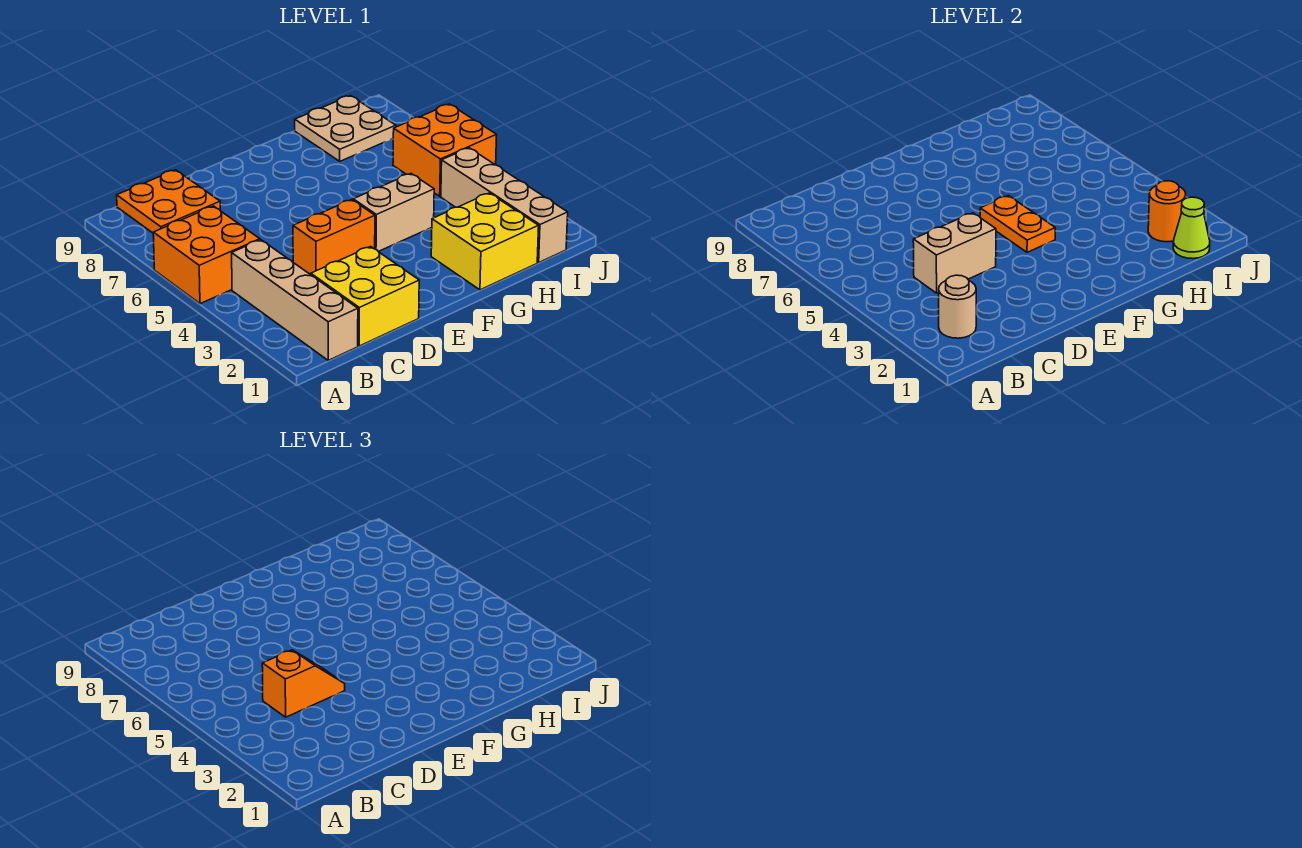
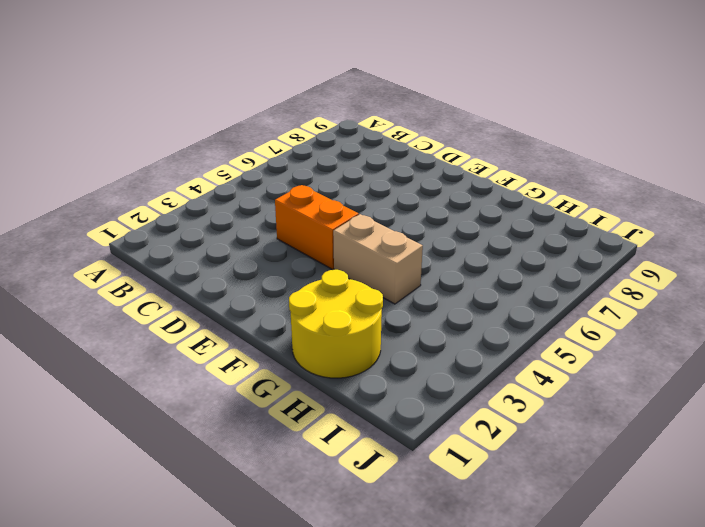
yellow round brick G1:H2 level 1 -> yellow brick G1:H2 level 1
none -> orange brick A5:B6 level 1
none -> tan brick B1:B4 level 1
none -> orange plate B8:C9 level 1

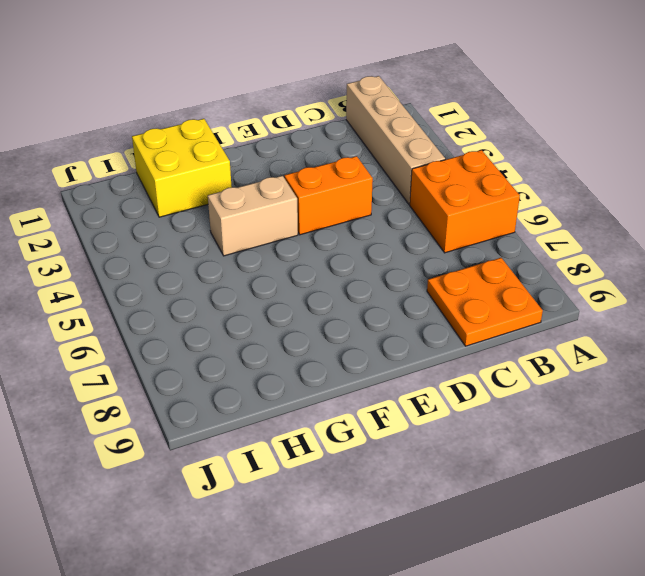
none -> yellow brick C1:D2 level 1
none -> tan plate H8:I9 level 1
none -> tan brick I1:I4 level 1

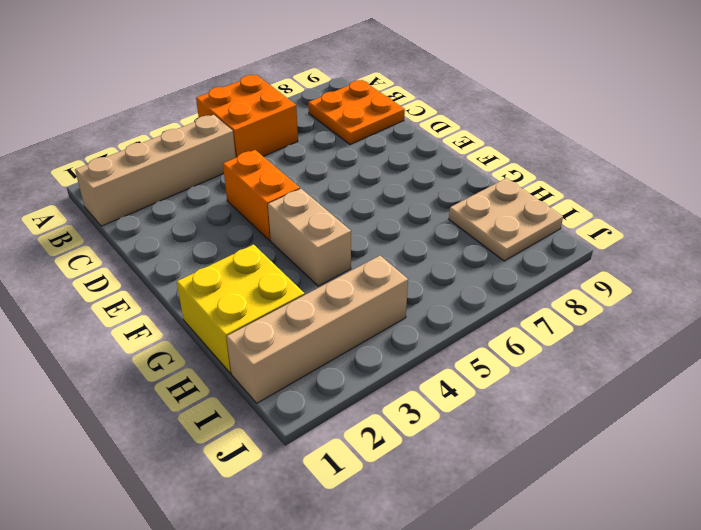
none -> yellow brick C1:D2 level 1
none -> orange brick I5:J6 level 1
none -> tan round brick B2 level 2

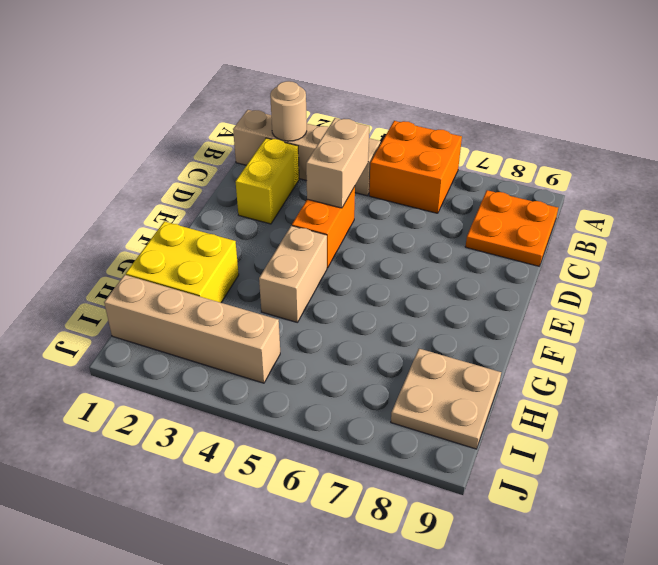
yellow brick C2:D2 level 1 -> yellow brick C1:D2 level 1
none -> orange brick I5:J6 level 1
none -> orange plate F4:F5 level 2
none -> lime cone I1 level 2

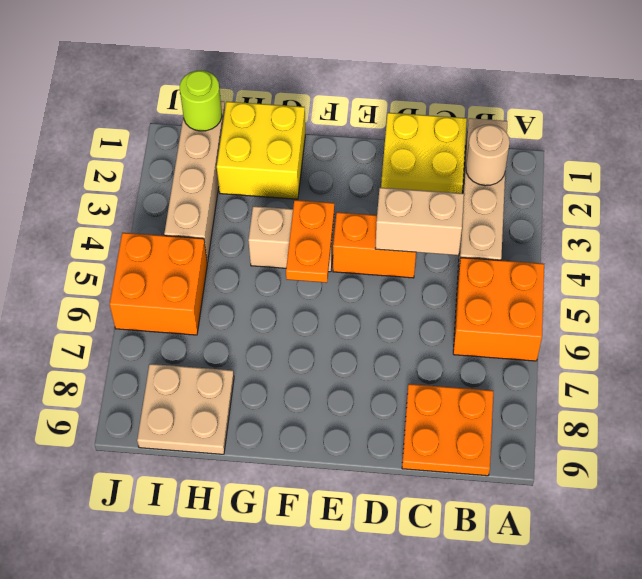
lime round brick I1 level 2 -> lime cone I1 level 2
none -> orange round brick I2 level 2
none -> orange slope C4:D4 level 3 top C

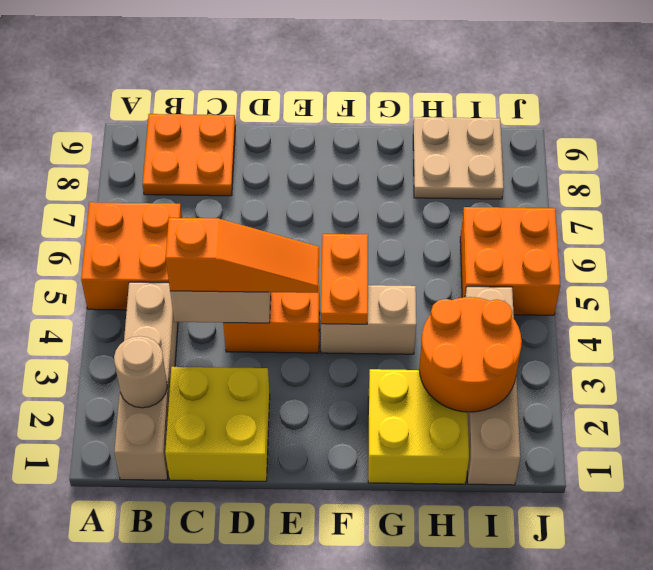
orange slope C4:E4 level 3 top C -> orange slope C4:D4 level 3 top C
orange round brick H2:I3 level 2 -> orange round brick I2 level 2
none -> lime cone I1 level 2

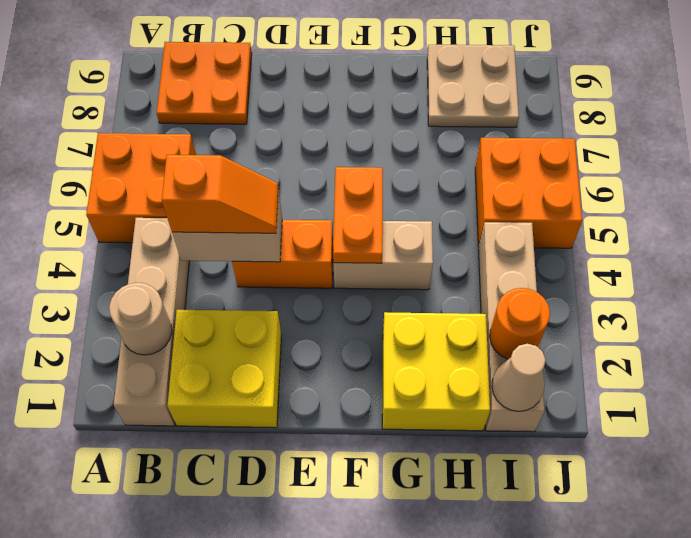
tan cone I1 level 2 -> lime cone I1 level 2

